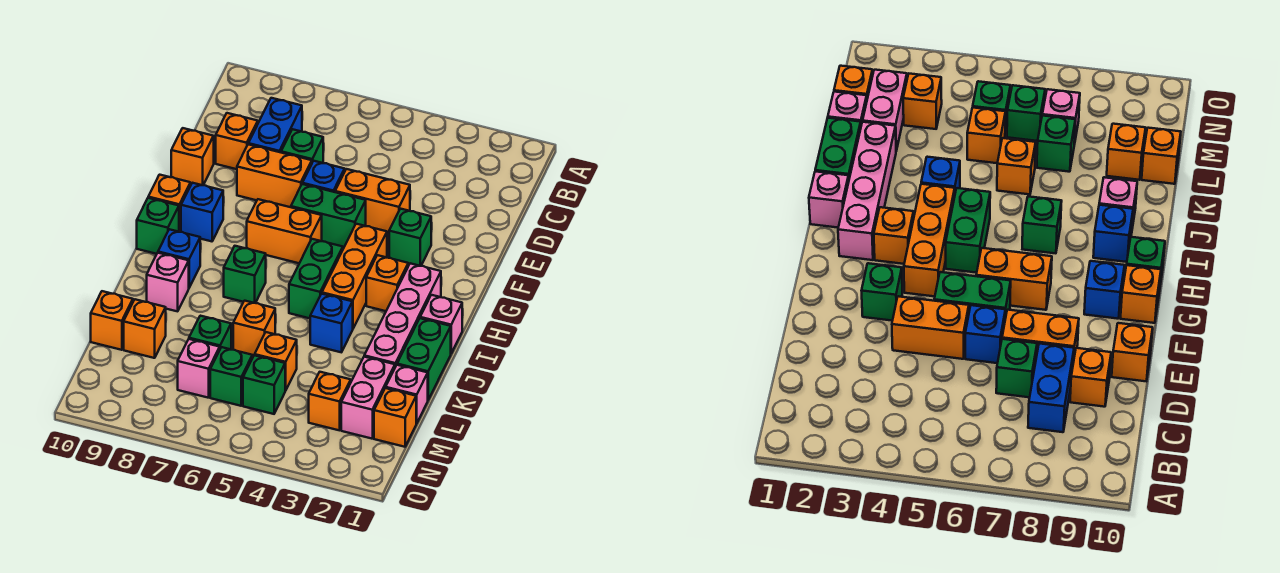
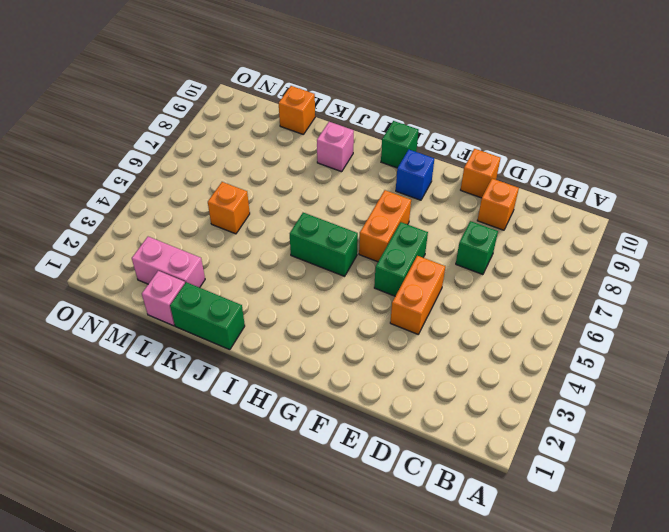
none -> blue brick C8:D8 level 1
none -> blue brick E6 level 1
none -> orange brick E7:E8 level 1
none -> green brick F3 level 1

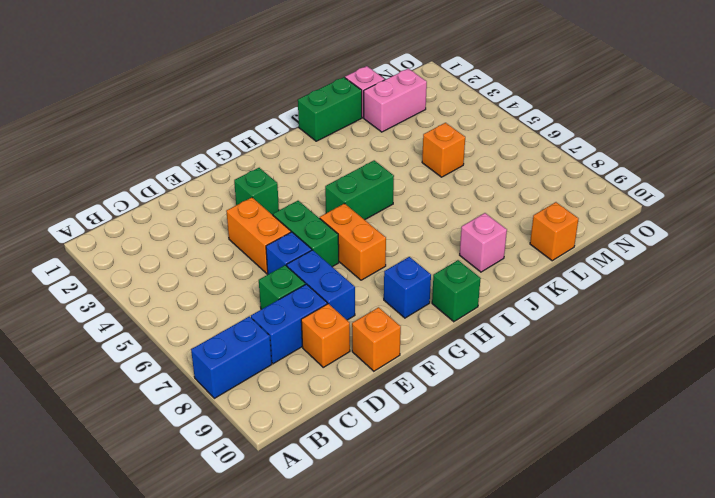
blue brick A8:B8 level 1 -> none
blue brick E7:E8 level 1 -> orange brick E7:E8 level 1
none -> orange brick G4:I4 level 1
none -> orange brick G10 level 1
none -> pink brick H2:K2 level 1
none -> orange brick H3 level 1

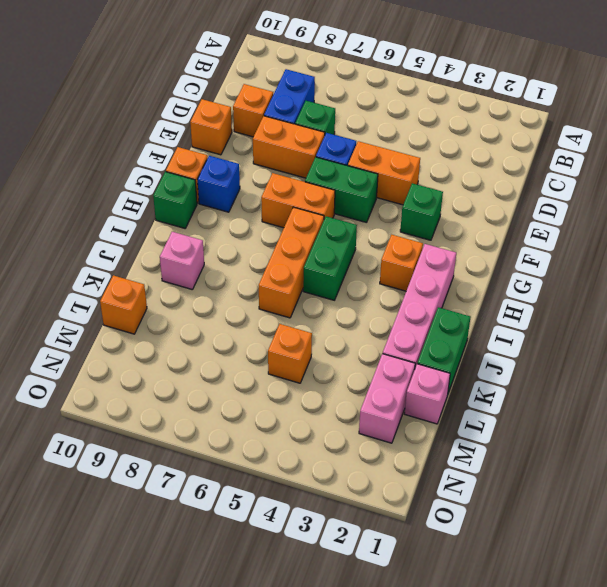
orange brick H6:J6 level 1 -> orange brick G4:I4 level 1
none -> pink brick I1 level 1
none -> green brick I7 level 1
none -> blue brick I9 level 1
none -> blue brick J4 level 1

